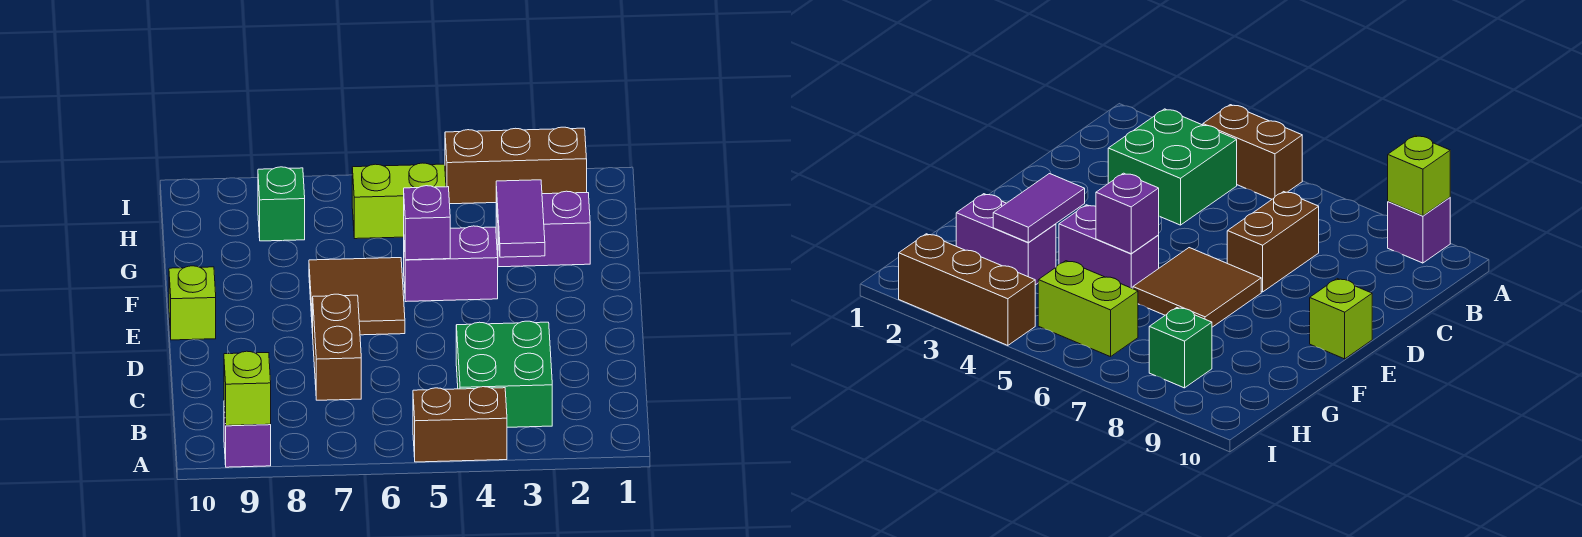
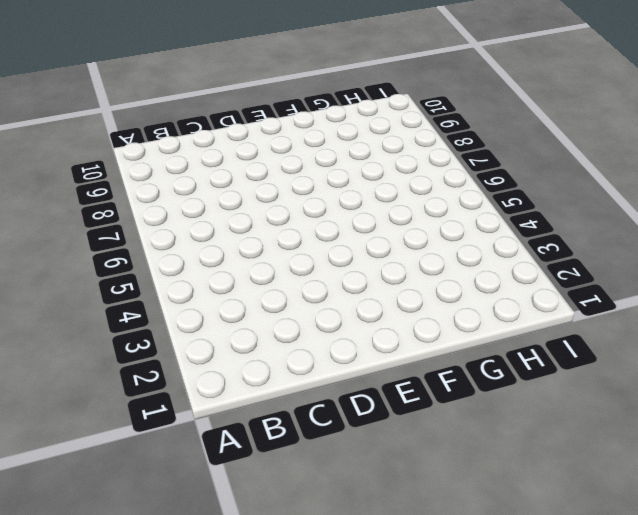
none -> brown brick A4:A5 level 1
none -> purple brick A9 level 1
none -> green brick B3:C4 level 1

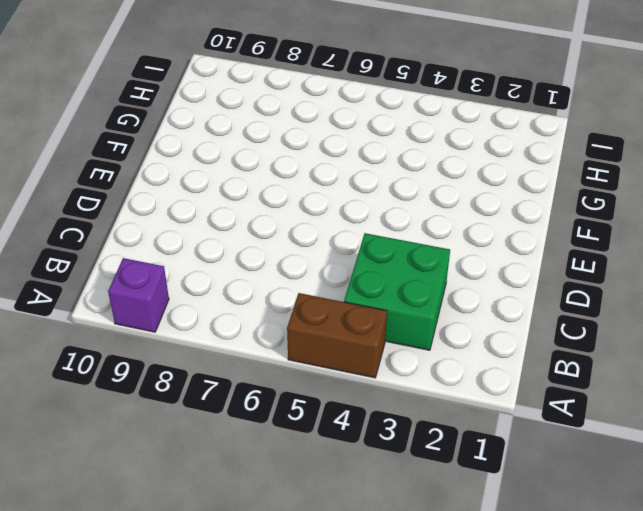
none -> brown brick C7:D7 level 1
none -> brown tile E6:F7 level 1
none -> lime brick E10 level 1

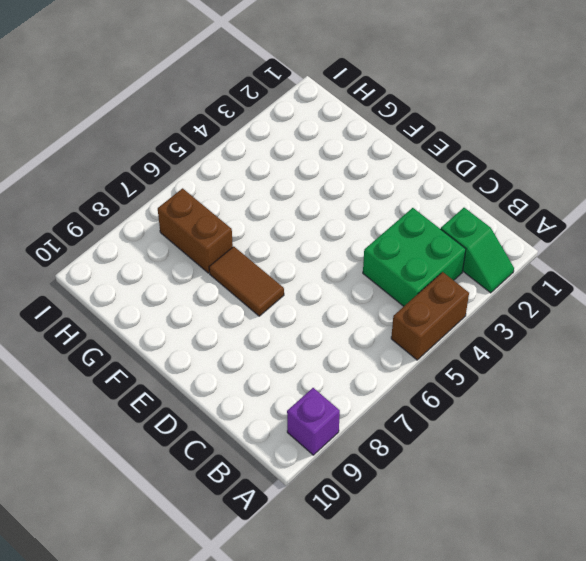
green slope A2:B2 level 1 top B -> none
brown tile E7:F7 level 1 -> brown tile E6:F7 level 1
brown brick G7:H7 level 1 -> brown brick C7:D7 level 1
none -> lime brick E10 level 1
none -> purple brick F4:F5 level 1
none -> purple brick G2:G3 level 1

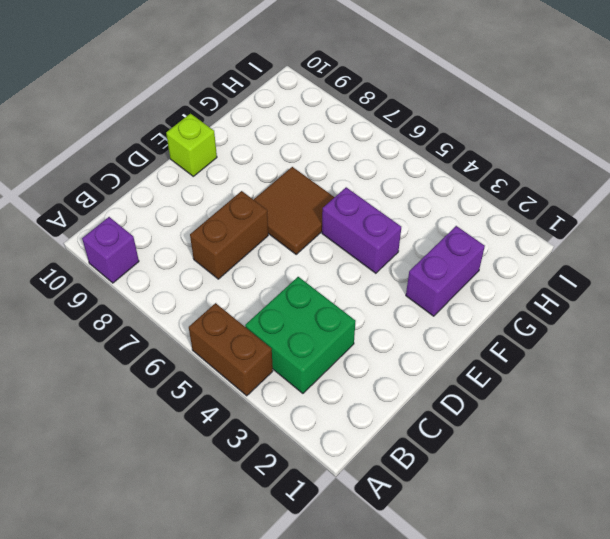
purple brick F2:G2 level 1 -> purple brick G2:G3 level 1
none -> lime brick H5:H6 level 1
none -> green brick H8 level 1
none -> brown brick I2:I4 level 1

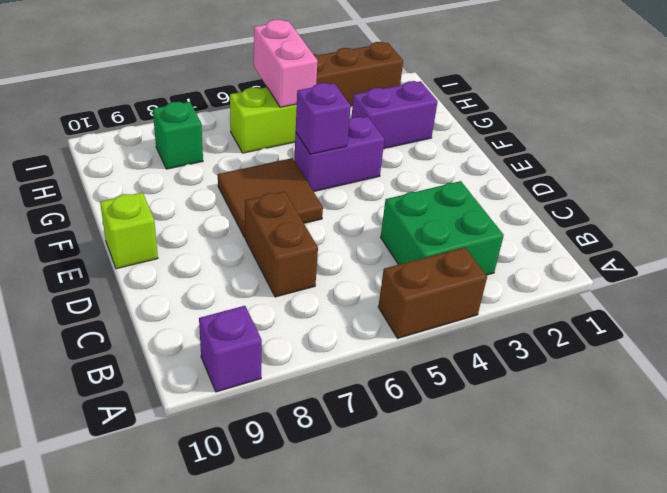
pink brick H5:I5 level 2 -> none
none -> lime brick A9 level 2
none -> purple tile F3:G3 level 2

